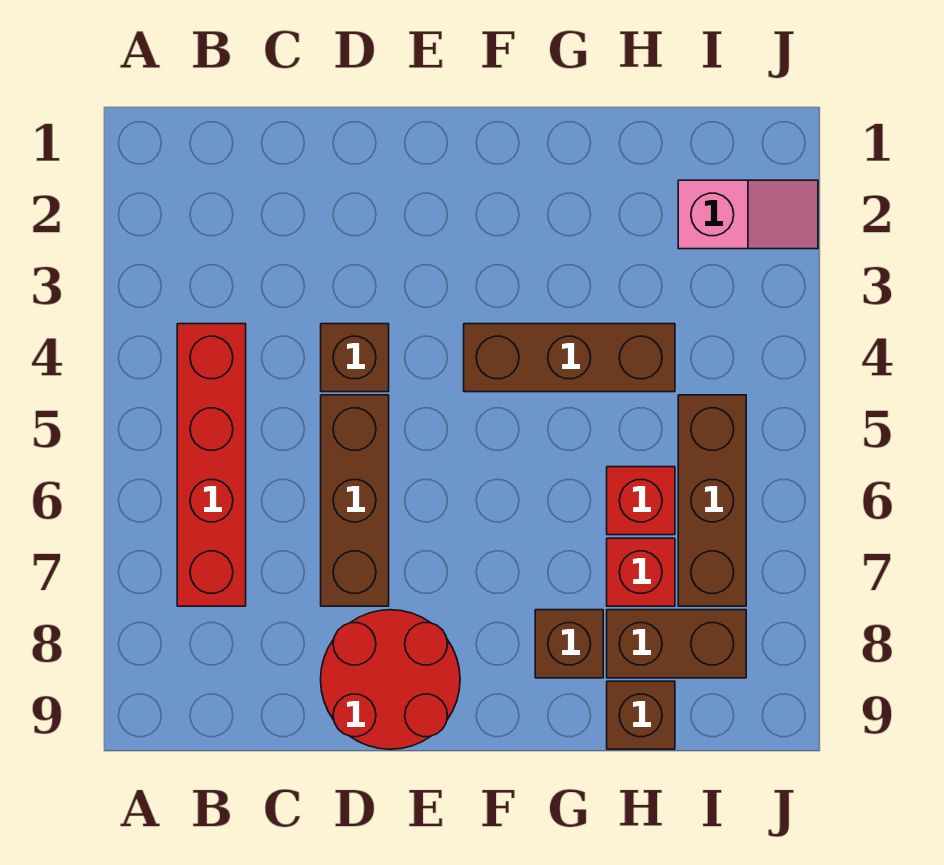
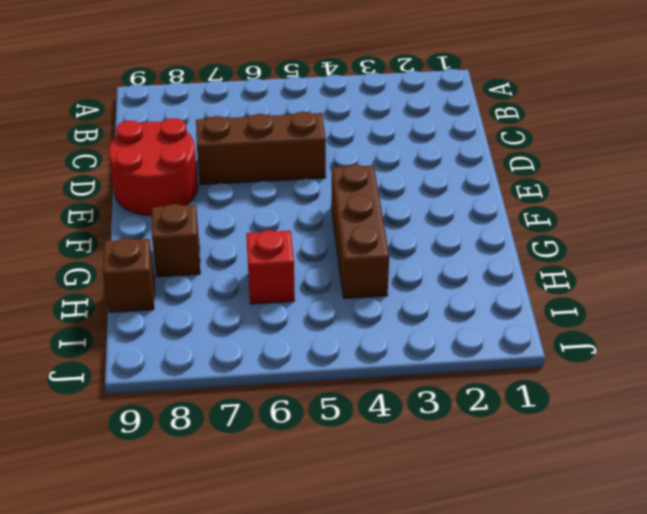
none -> red brick B4:B7 level 1
none -> brown brick D4 level 1
none -> red brick H7 level 1

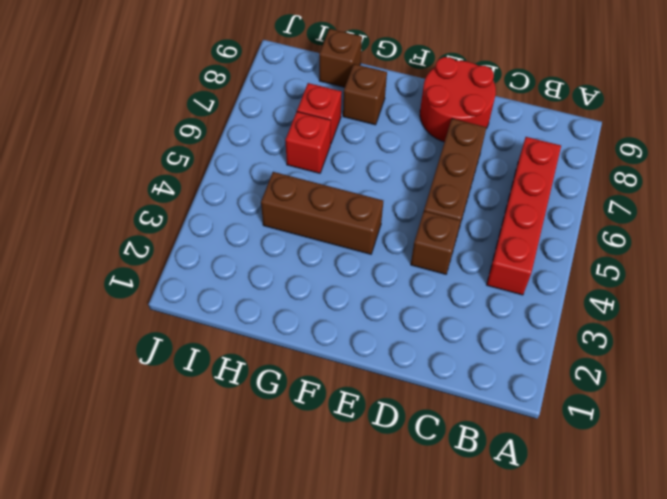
none -> brown brick H8:I8 level 1
none -> pink slope I2:J2 level 1 top I
none -> brown brick I5:I7 level 1

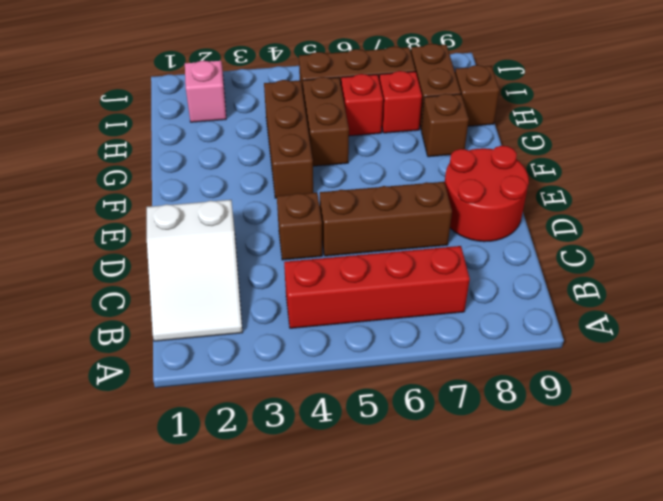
white slope B1:D2 level 1 top D -> none
brown brick G5:H5 level 1 -> none

